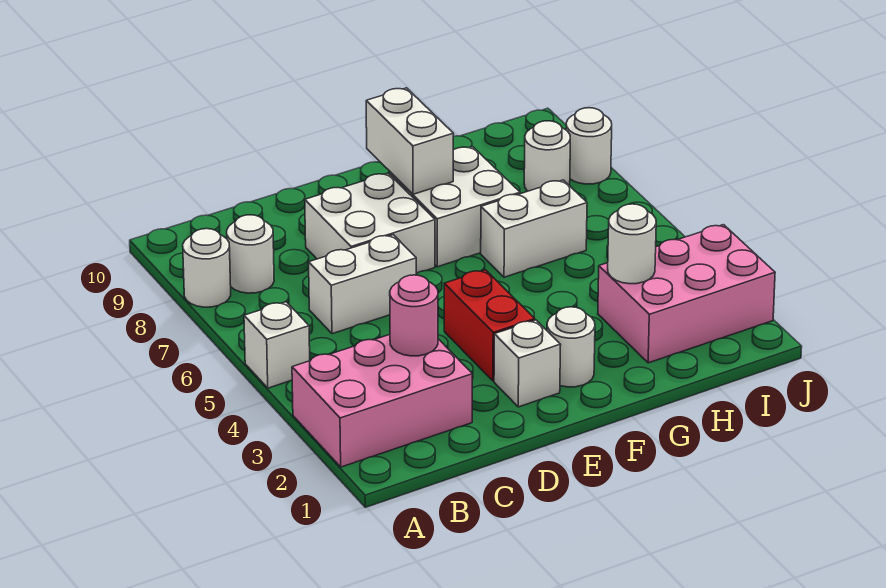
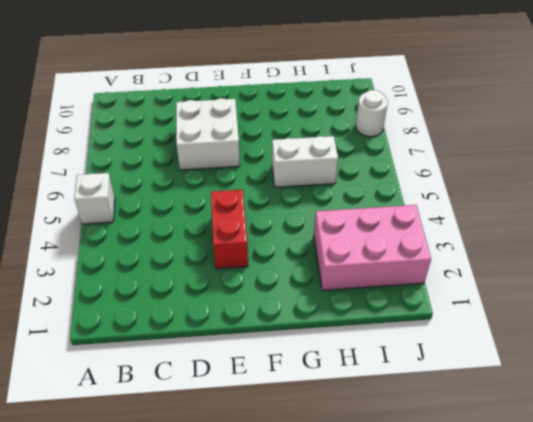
none -> pink brick A2:C3 level 1
none -> white round brick A8 level 1
none -> white round brick B8 level 1

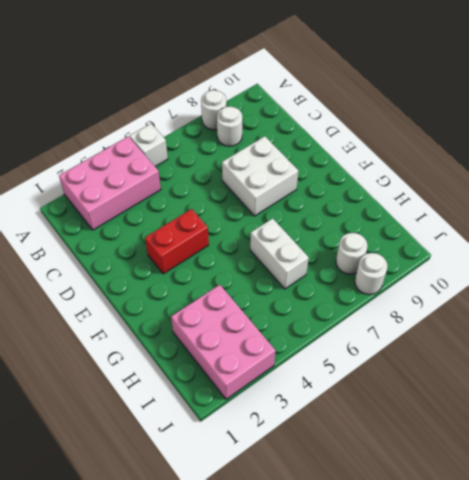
pink brick A2:B4 level 1 -> pink brick A2:C3 level 1
none -> white brick C6:D6 level 1
none -> white brick E2 level 1
none -> white round brick F2 level 1

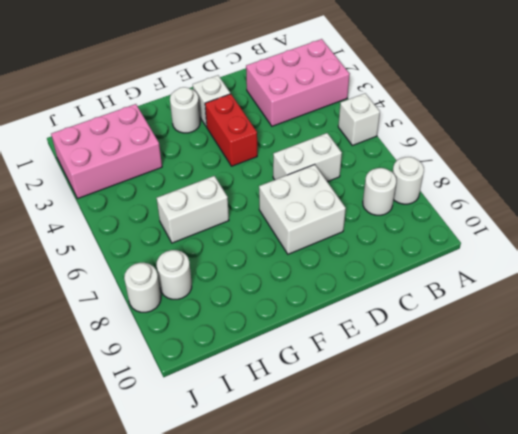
none -> white brick F7:G8 level 1
none -> pink round brick C3 level 2
none -> white brick F8:F9 level 2

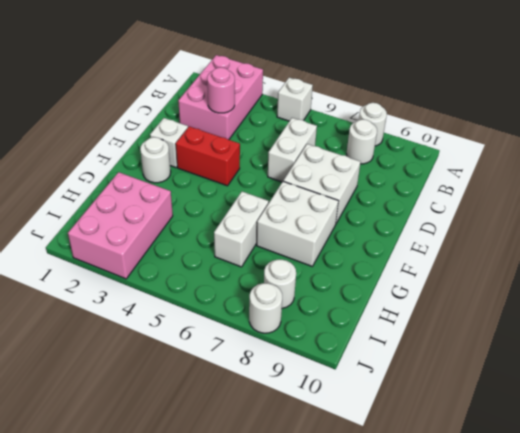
none -> white brick F8:F9 level 2
none -> white round brick H3 level 2

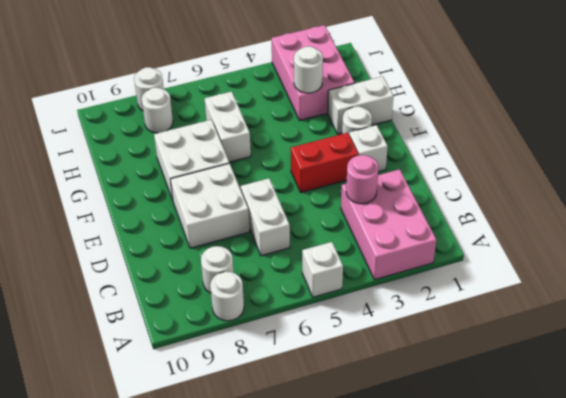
white brick G1:G2 level 1 -> white brick F8:F9 level 2

